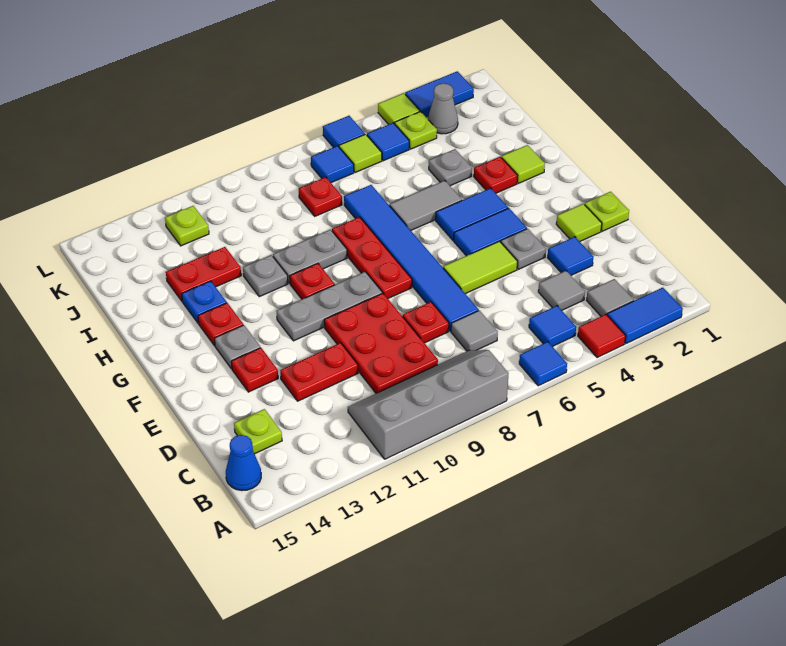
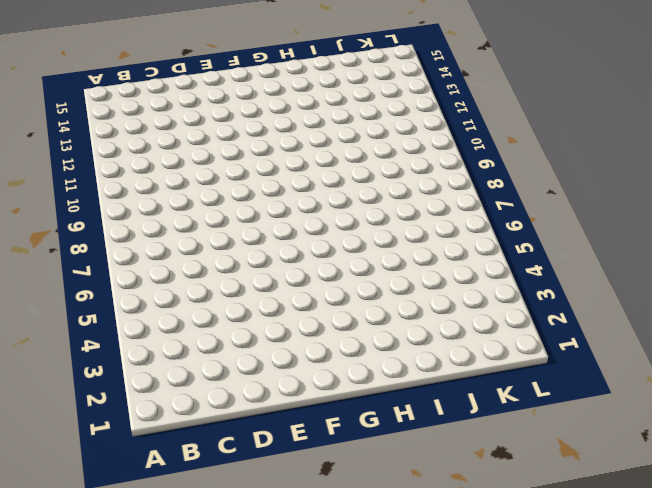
none -> blue tile A2:A3 level 1
none -> red tile A4 level 1
none -> blue tile A6 level 1
none -> grey slope A8:B11 level 1 top A

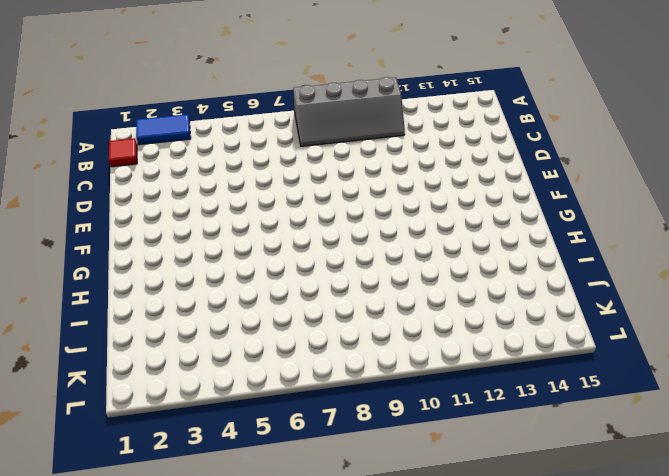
red tile B1 level 1 -> red tile A4 level 1
none -> blue tile A6 level 1
none -> grey tile B3 level 1
none -> blue tile B5 level 1
none -> blue cone B15 level 1

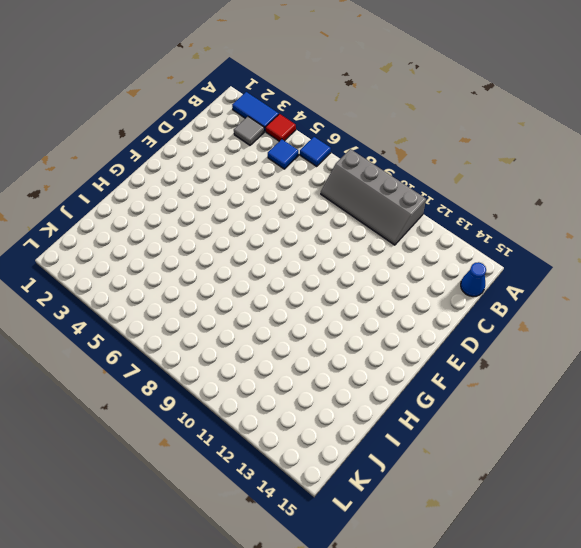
none -> grey tile C4 level 1
none -> grey tile C7 level 1
none -> red plate C9:E10 level 1
none -> lime plate C14 level 1

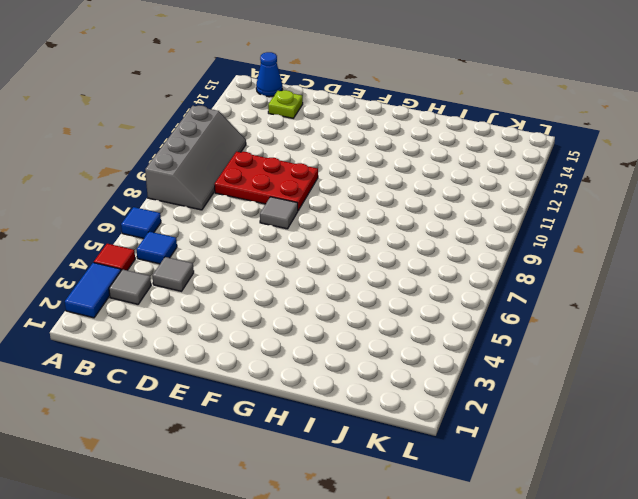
grey tile E8 level 1 -> grey tile C7 level 1
none -> blue tile D3 level 1
none -> blue tile D7:I7 level 1
none -> red plate D8 level 1
none -> red plate D11:D12 level 1

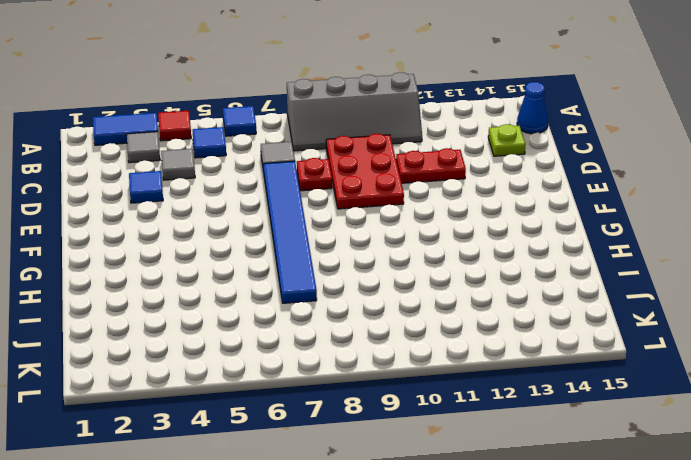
none -> lime plate E1 level 1
none -> lime tile E2 level 1
none -> grey plate E4 level 1
none -> lime tile E5:E6 level 1

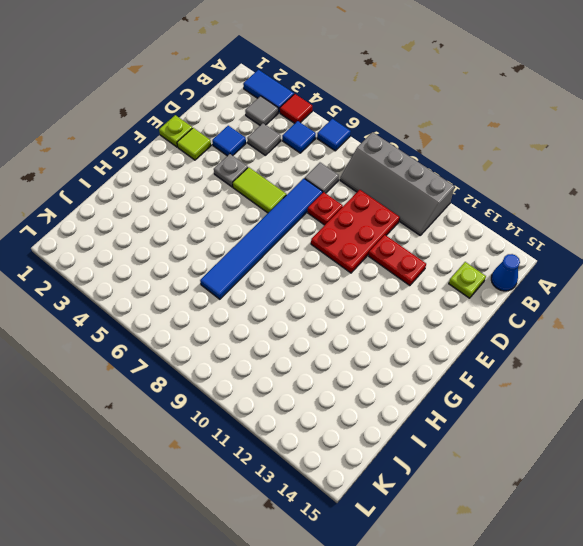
none -> red plate E13 level 1
none -> blue tile F4:F5 level 1
none -> red plate F8:H8 level 1
none -> grey plate F9:F11 level 1

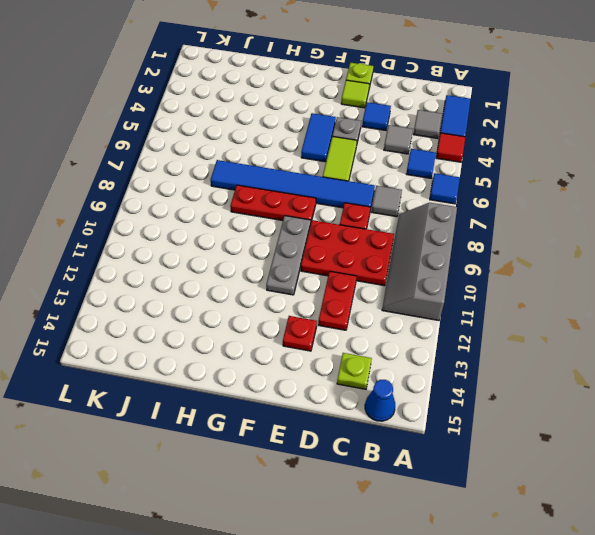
none -> grey plate F13 level 1
none -> blue tile G4:G5 level 1
none -> red plate G10 level 1
none -> red plate G13 level 1

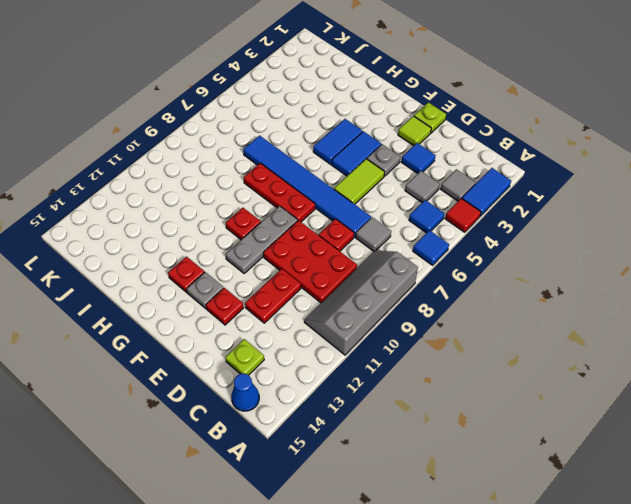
none -> lime tile H2 level 1
none -> red plate H3 level 1
none -> grey tile H5:H6 level 1
none -> grey plate H9:H10 level 1

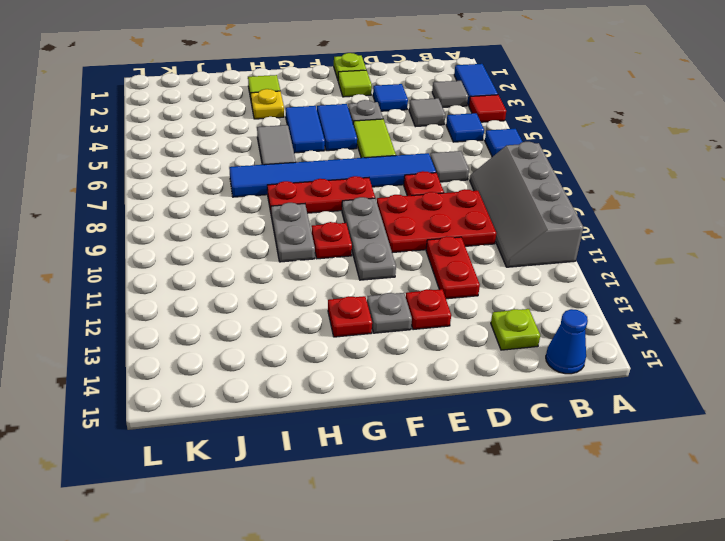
yellow plate H3 level 1 -> red plate H3 level 1
none -> grey plate H11 level 1
none -> blue plate H13 level 1
none -> grey plate I4 level 1
none -> red plate I12:I13 level 1

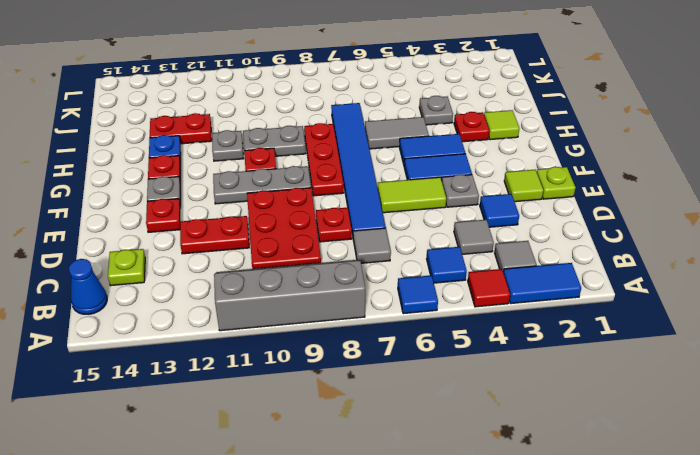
none -> red plate J8 level 1
none -> grey cone K3 level 1
none -> lime plate K4 level 1
none -> blue tile K5 level 1

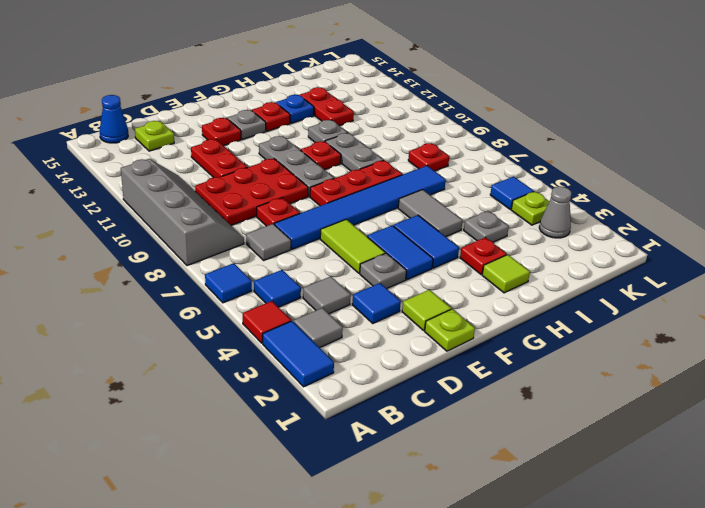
none -> lime tile K6 level 1
none -> blue tile K7 level 1
none -> lime plate K12 level 1
none -> blue tile L2:L3 level 1

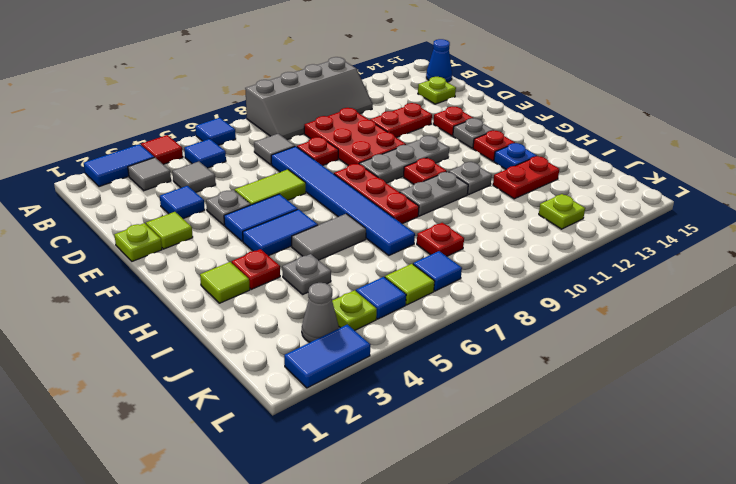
none -> lime tile L4 level 1
none -> blue tile L6 level 1

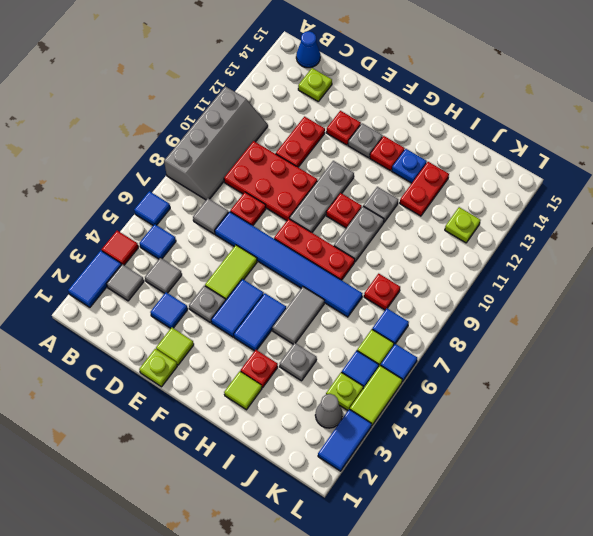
lime tile L4:L5 level 1 -> lime tile L4 level 1

